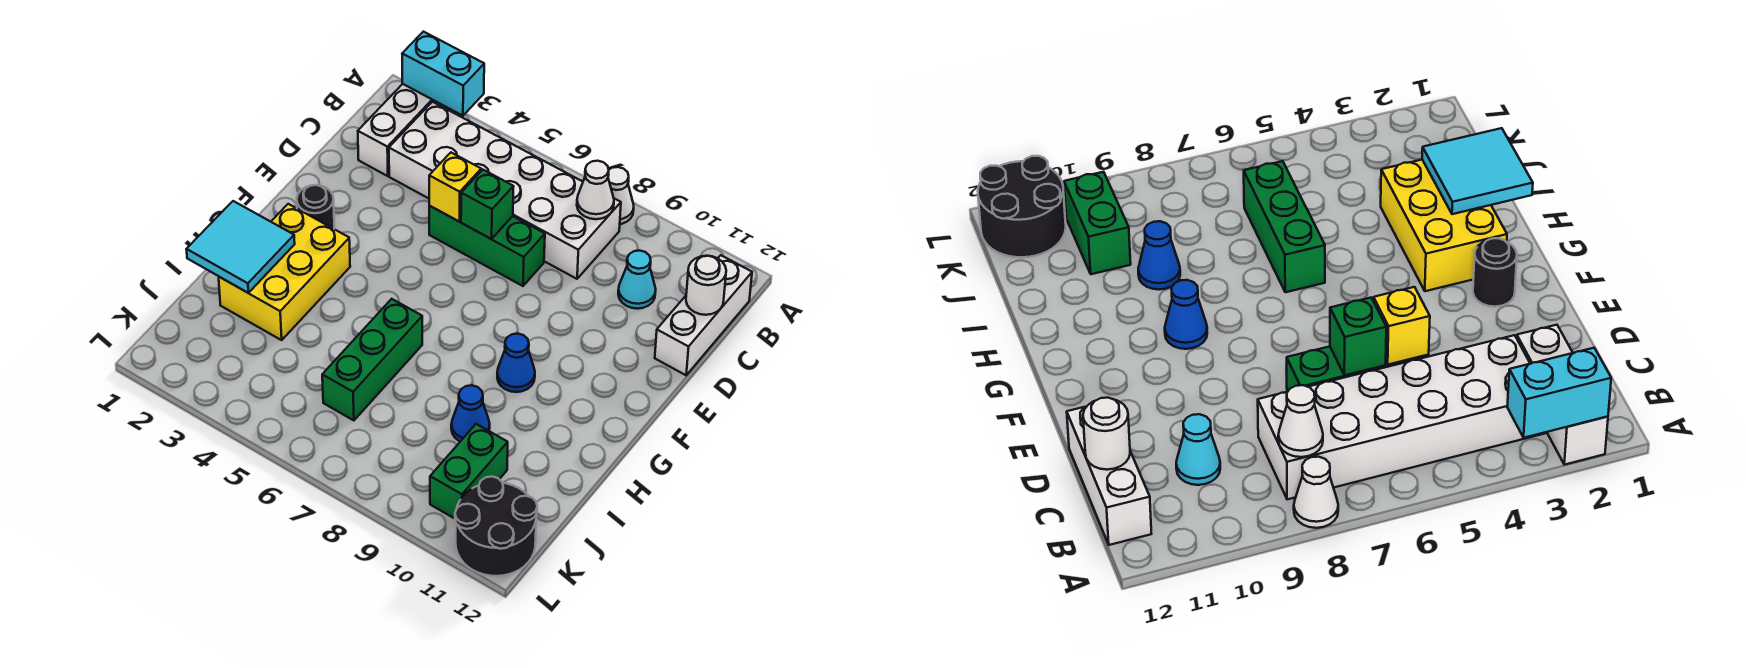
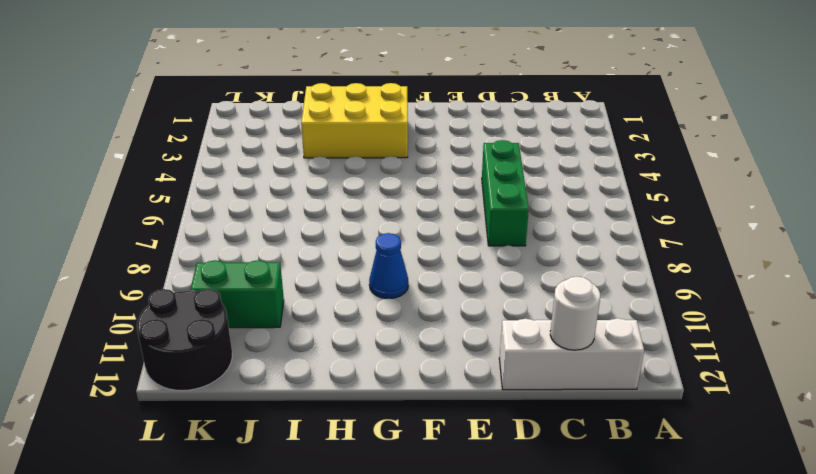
none -> white brick A2:C2 level 1
none -> white cone A8 level 1
none -> white brick B3:C8 level 1

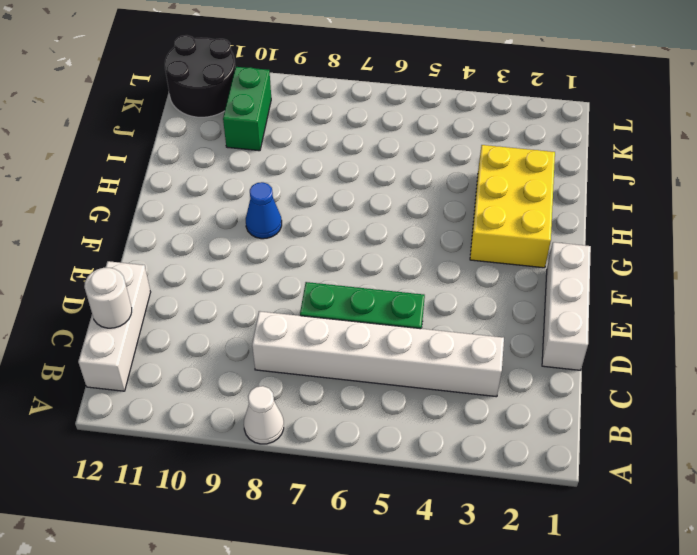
white brick C3:C8 level 1 -> white brick B3:C8 level 1
white brick D1:F1 level 1 -> white brick A2:C2 level 1
none -> cyan cone C10 level 1
none -> black round brick F2 level 1
none -> green brick H6:J6 level 1

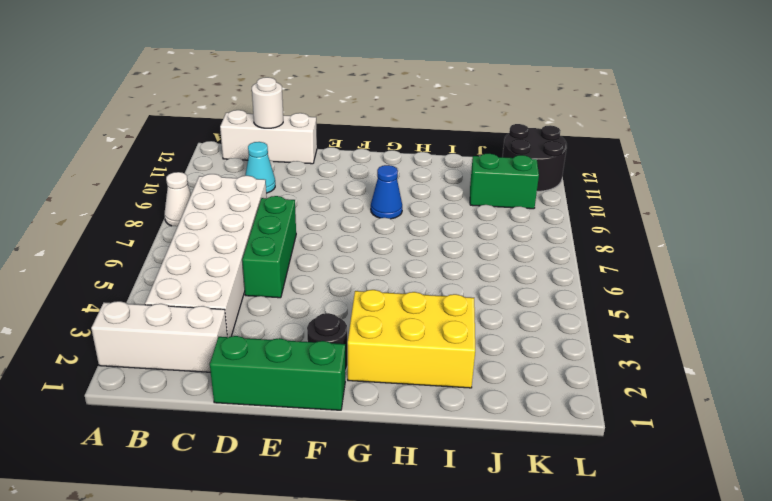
green brick D1:F1 level 1 -> green brick H6:J6 level 1
none -> blue cone I9 level 1
none -> cyan brick A2:A3 level 2
none -> white cone B8 level 2

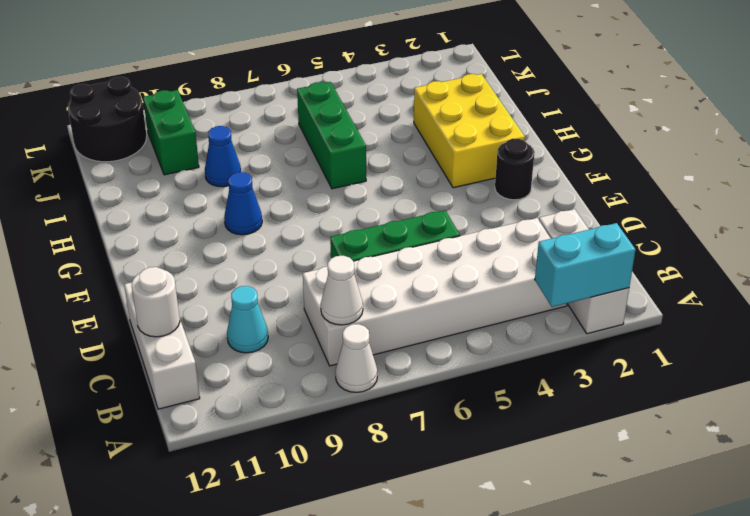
none -> yellow brick D5 level 2
none -> green brick D6 level 2
none -> cyan tile H1:I2 level 2

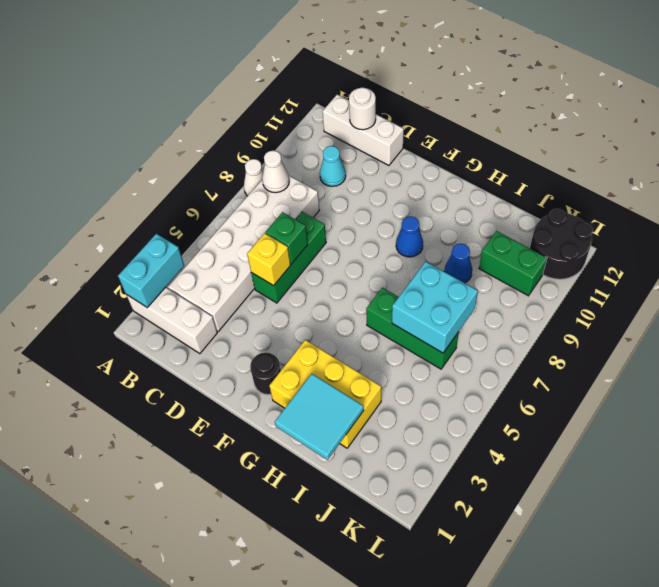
cyan brick I6:J7 level 2 -> none

